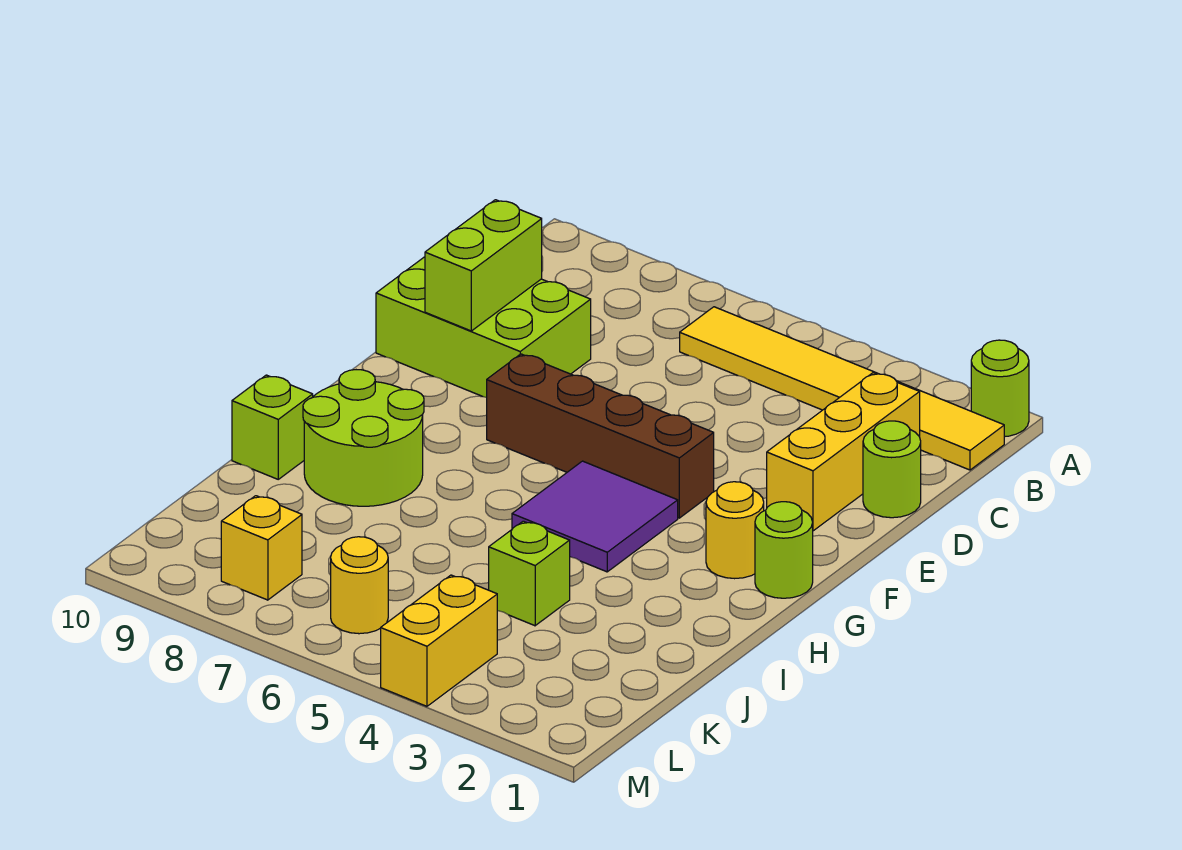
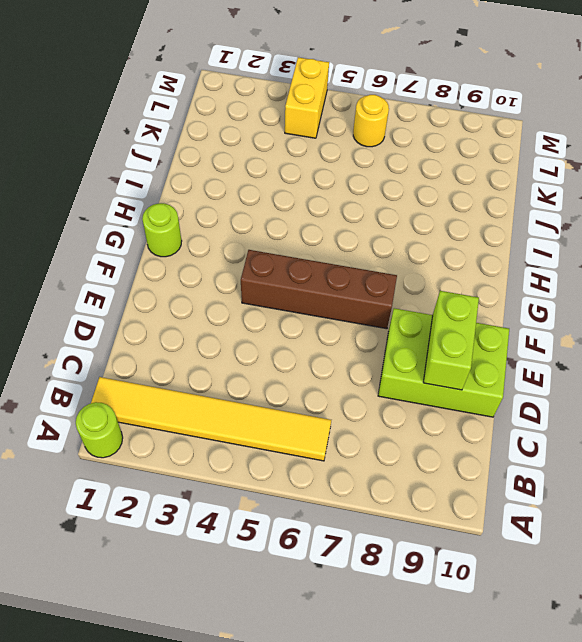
none -> yellow brick C2:E2 level 1
none -> lime round brick D1 level 1
none -> yellow round brick G2 level 1

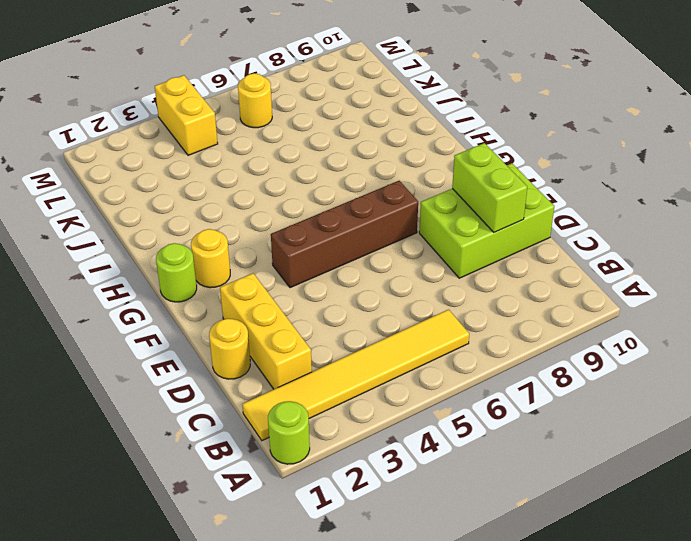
yellow round brick D1 level 1 -> lime round brick D1 level 1
none -> purple tile G4:H5 level 1
none -> lime round brick H8:I9 level 1
none -> lime brick I10 level 1

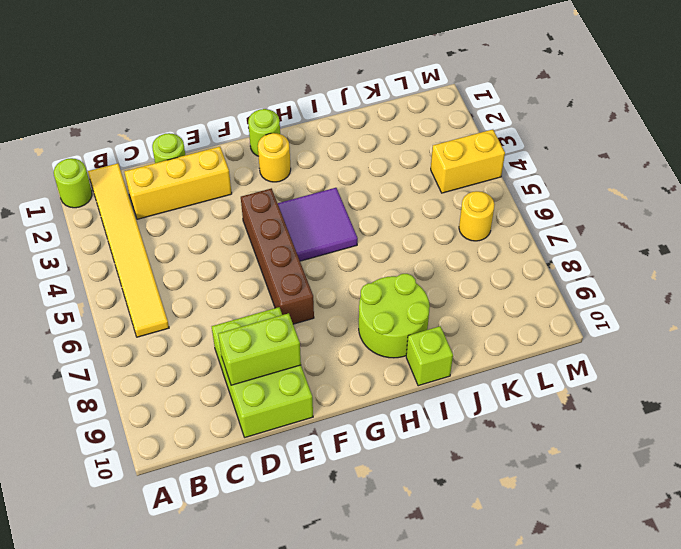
none -> lime brick J4 level 1
none -> yellow brick L8 level 1

